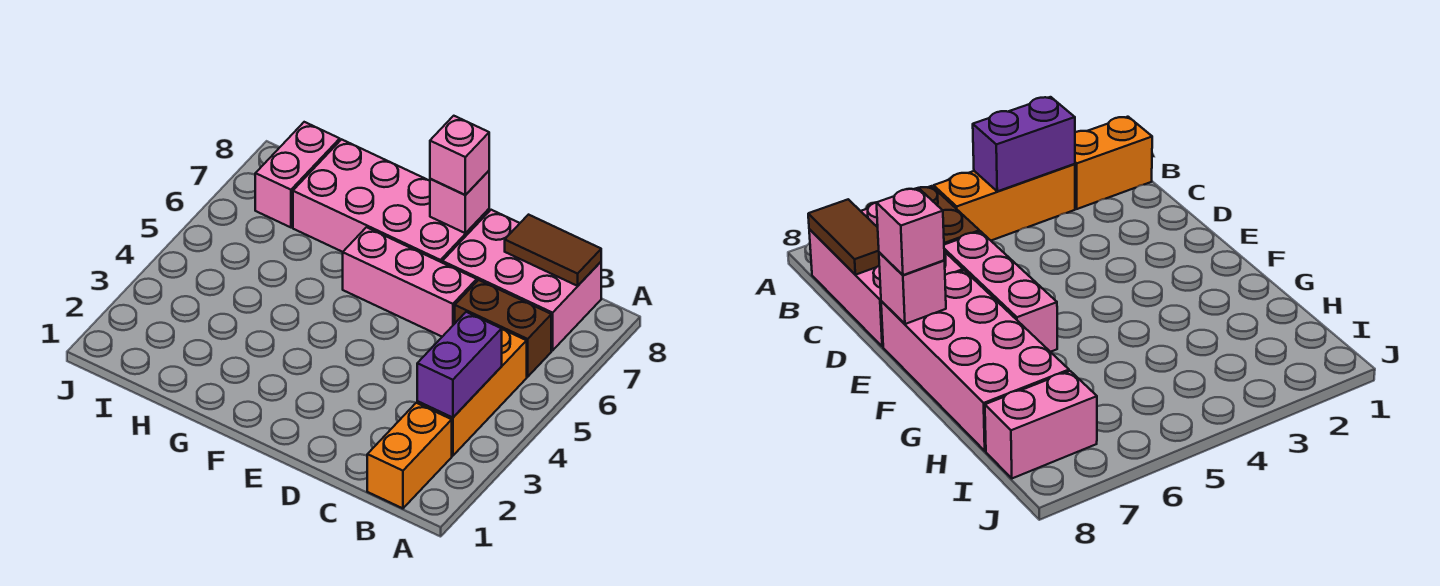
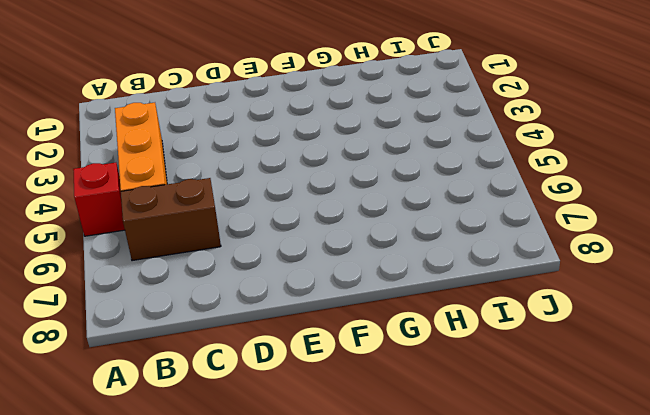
red brick A5 level 1 -> none
none -> orange brick B1:B2 level 1
none -> pink brick B7:D8 level 1

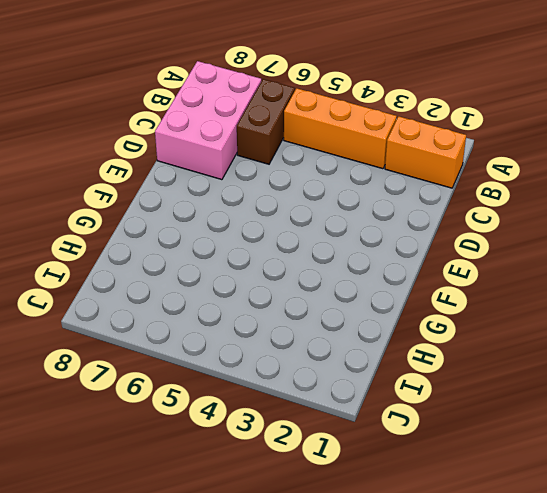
none -> pink brick D6:F6 level 1
none -> pink brick E7:H8 level 1

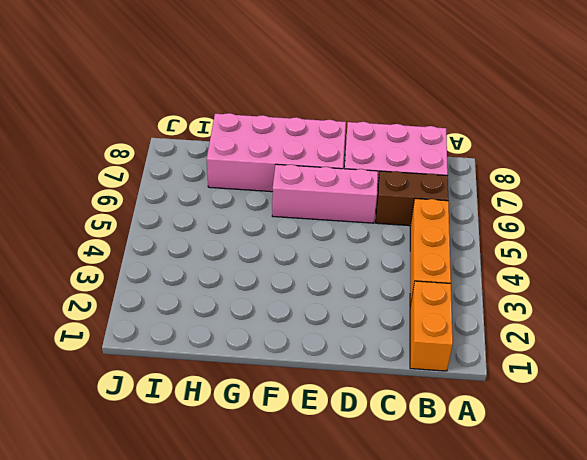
none -> pink brick I7:I8 level 1
none -> purple brick B3:B4 level 2

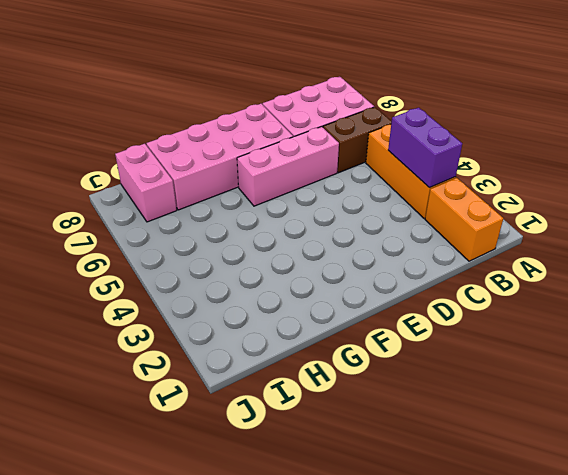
none -> brown tile B8:C8 level 2
none -> pink brick E8 level 2

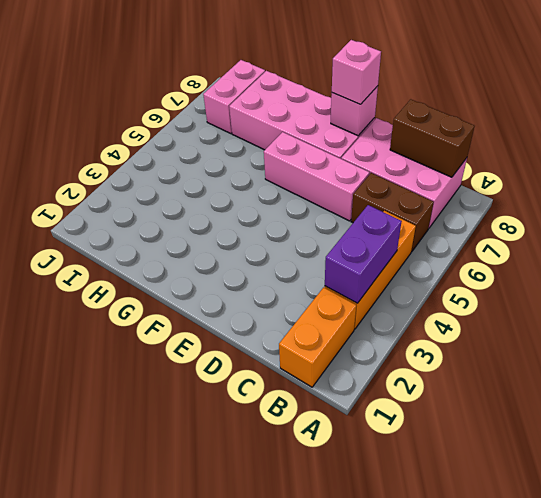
brown brick B8:C8 level 2 -> brown tile B8:C8 level 2

